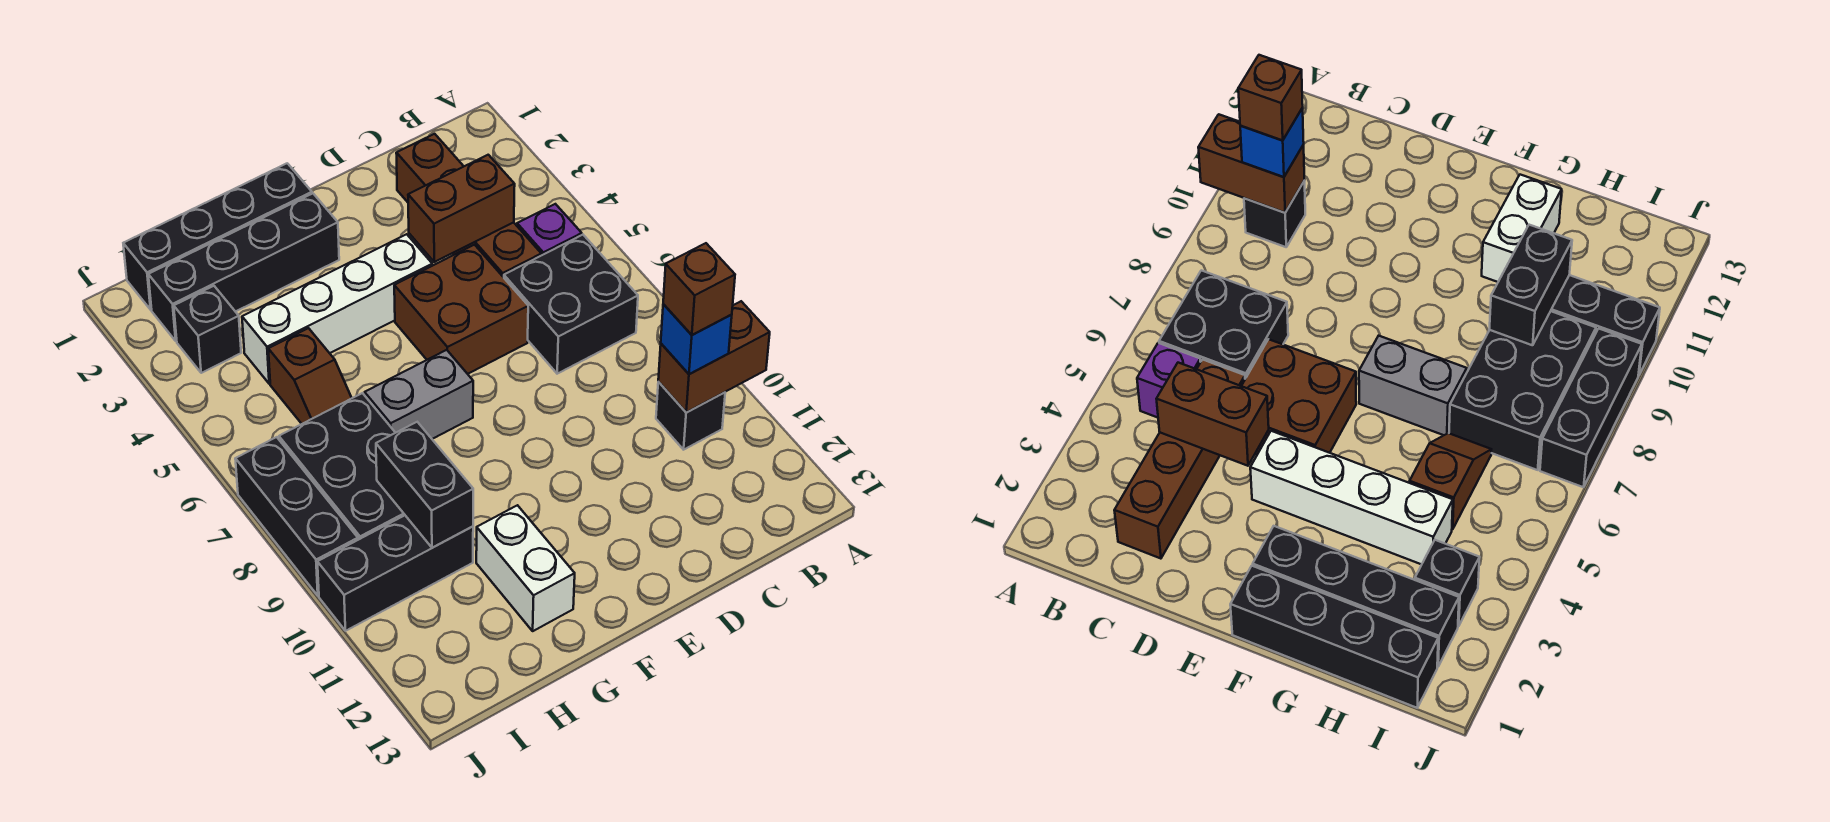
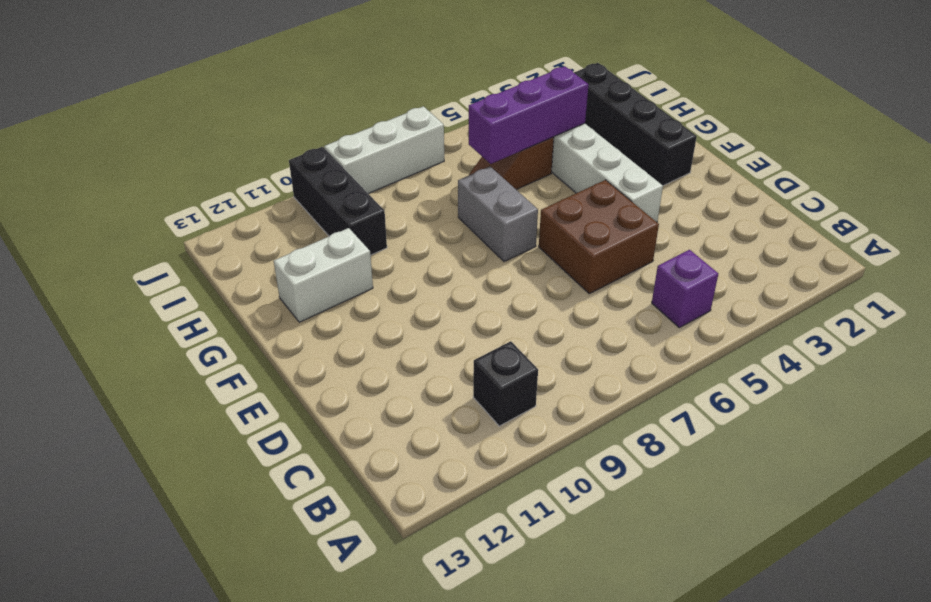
purple brick H4:H6 level 2 -> none
white brick J7:J9 level 1 -> black brick J7:J9 level 1
none -> black brick B6:C7 level 1
none -> brown brick C2:C5 level 1
none -> black brick F1:I1 level 1

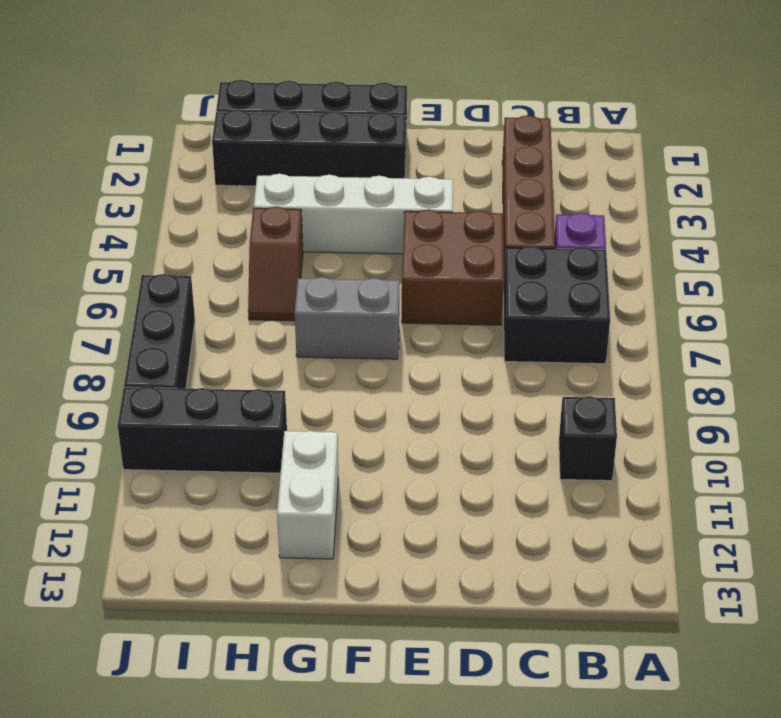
none -> black brick H7:I9 level 1
none -> black brick I3 level 1
none -> brown brick A10:B10 level 2

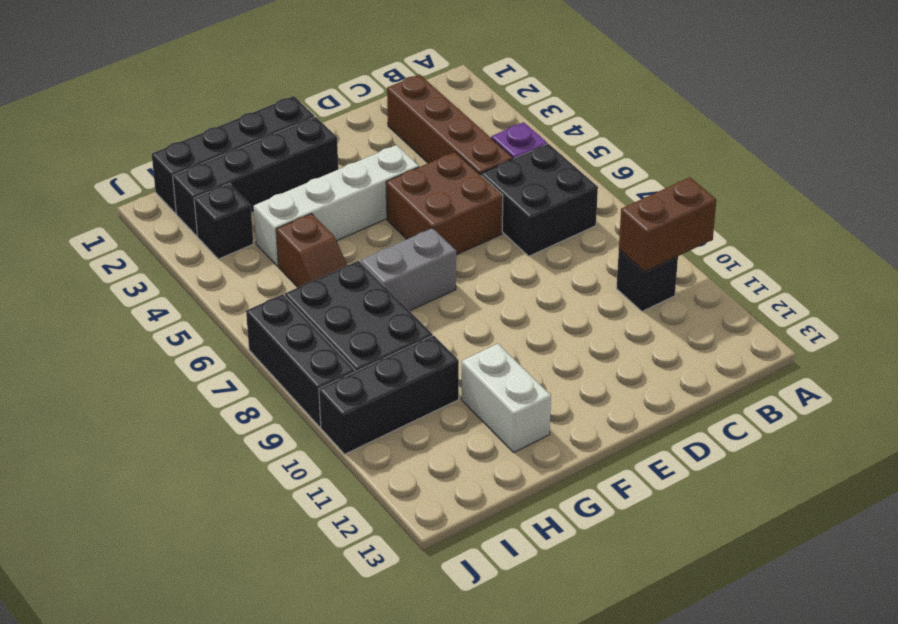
none -> brown brick C4:D4 level 2
none -> black brick H9:H10 level 2
none -> blue brick B10 level 3

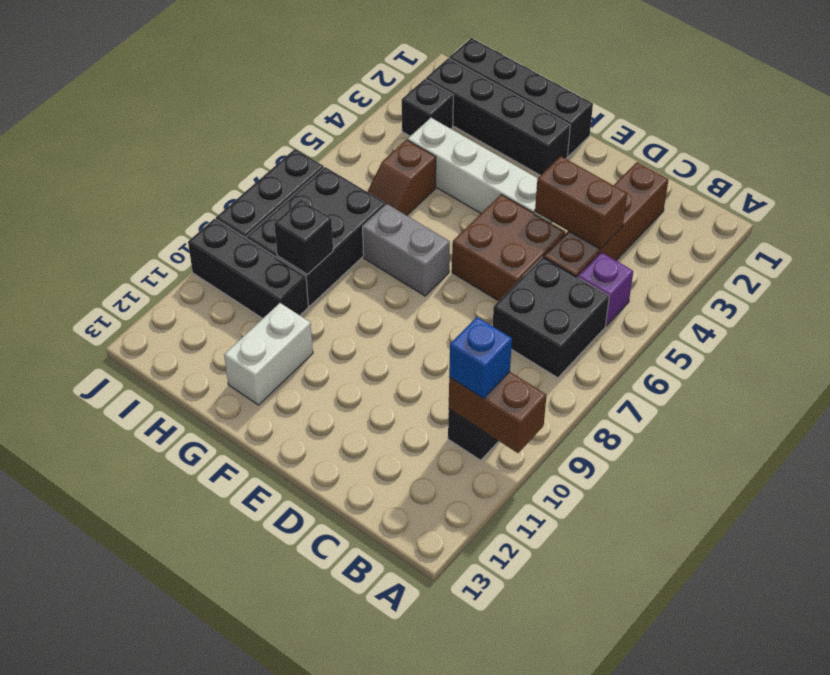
black brick H9 level 2 -> black brick H9:H10 level 2
none -> brown brick B10 level 4

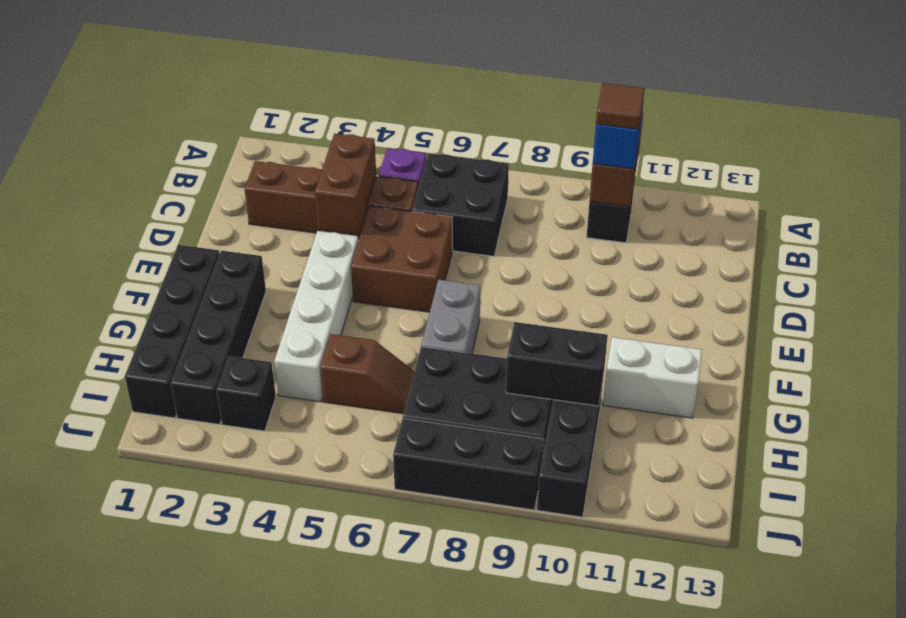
brown tile B10 level 4 -> brown brick B10 level 4

